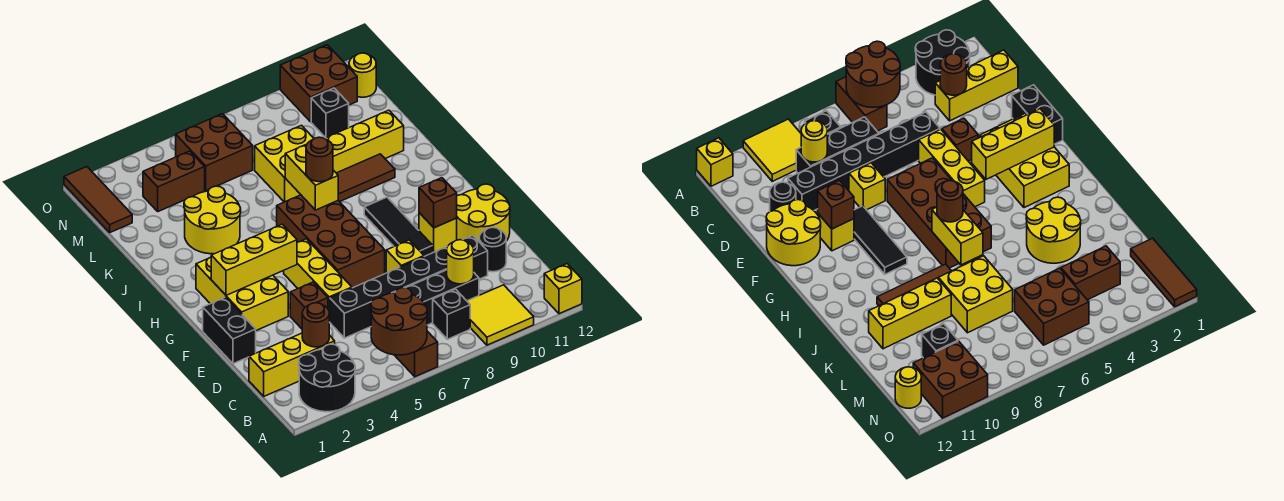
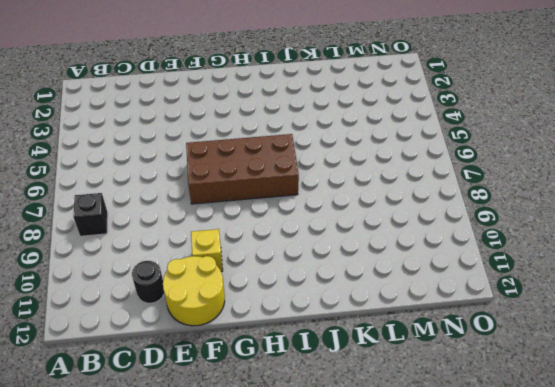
none -> black round brick A2:B3 level 1
none -> brown brick A6:B6 level 1
none -> yellow tile A9:B10 level 1
none -> yellow brick A12 level 1

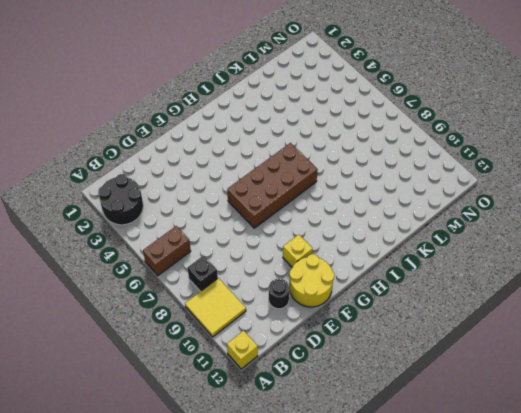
none -> yellow brick C1:C3 level 1
none -> black brick C7:C9 level 1
none -> black brick D5:D10 level 1
none -> black brick E1:F1 level 1

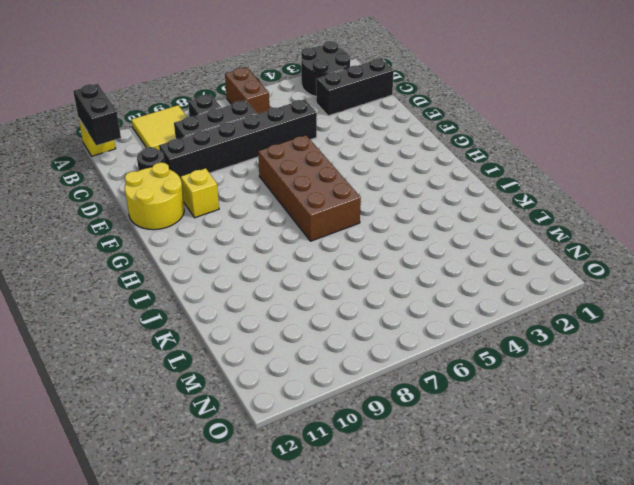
black brick A12:B12 level 2 -> black brick E1:F1 level 1
black brick C1:C3 level 1 -> yellow brick C1:C3 level 1
none -> brown brick E4 level 1
none -> yellow brick E5:G5 level 1
none -> yellow brick E8 level 1
none -> yellow brick F2:H3 level 1

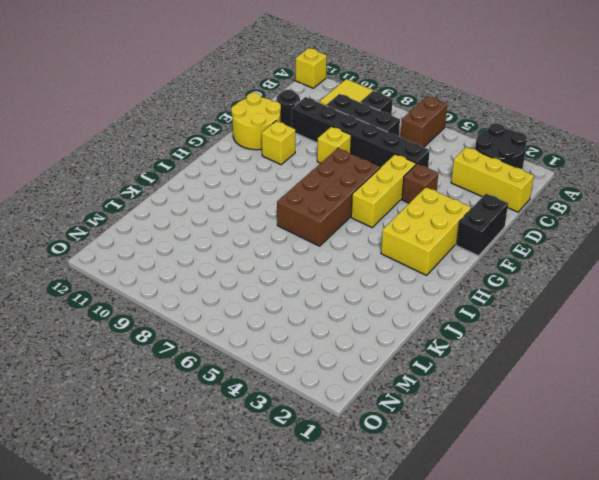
none -> black tile F9:H9 level 1
none -> yellow round brick J3:K4 level 1
none -> brown tile J8:J10 level 1
none -> yellow brick K7:L8 level 1

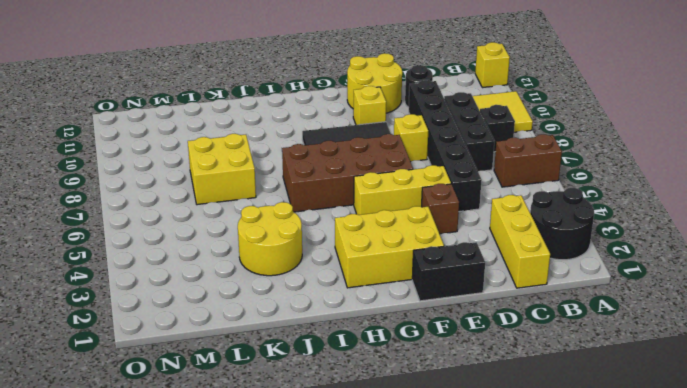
none -> brown tile J8:J10 level 1
none -> yellow brick K9:K11 level 1
none -> brown tile M1:O1 level 1
none -> brown brick M3:M4 level 1

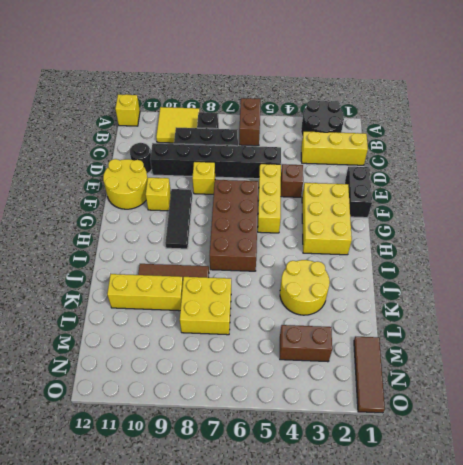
none -> brown brick M5:N6 level 1
none -> black brick M10 level 1
none -> brown brick N10:O11 level 1
none -> yellow round brick N12 level 1

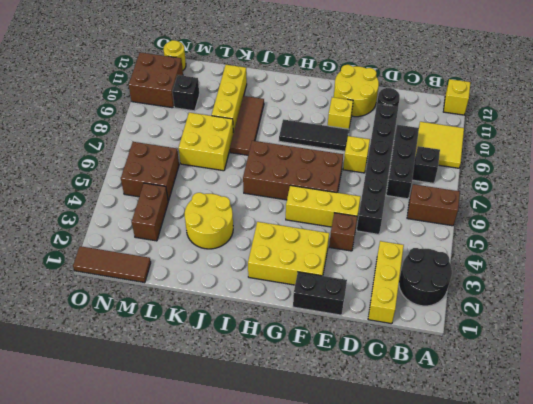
none -> brown round brick A5:B6 level 2
none -> brown round brick C3 level 2
none -> yellow round brick C9 level 2
none -> brown brick F10 level 2

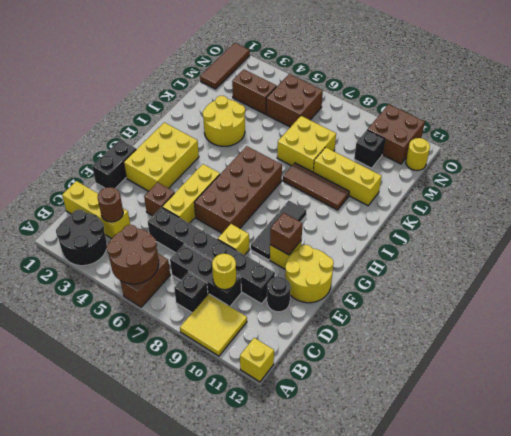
none -> yellow brick G2:G4 level 2
none -> yellow brick I7:J7 level 2
none -> brown round brick I7 level 3

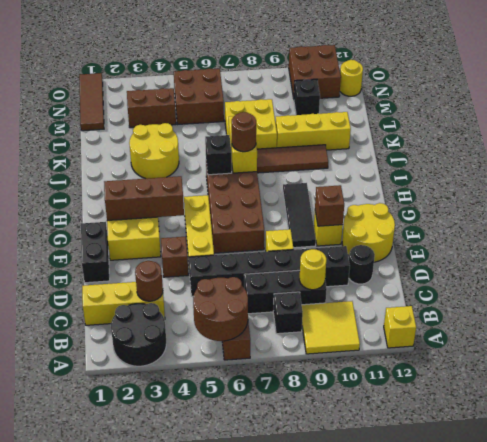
brown brick G2:G4 level 2 -> yellow brick G2:G4 level 2
black brick I6 level 2 -> none

